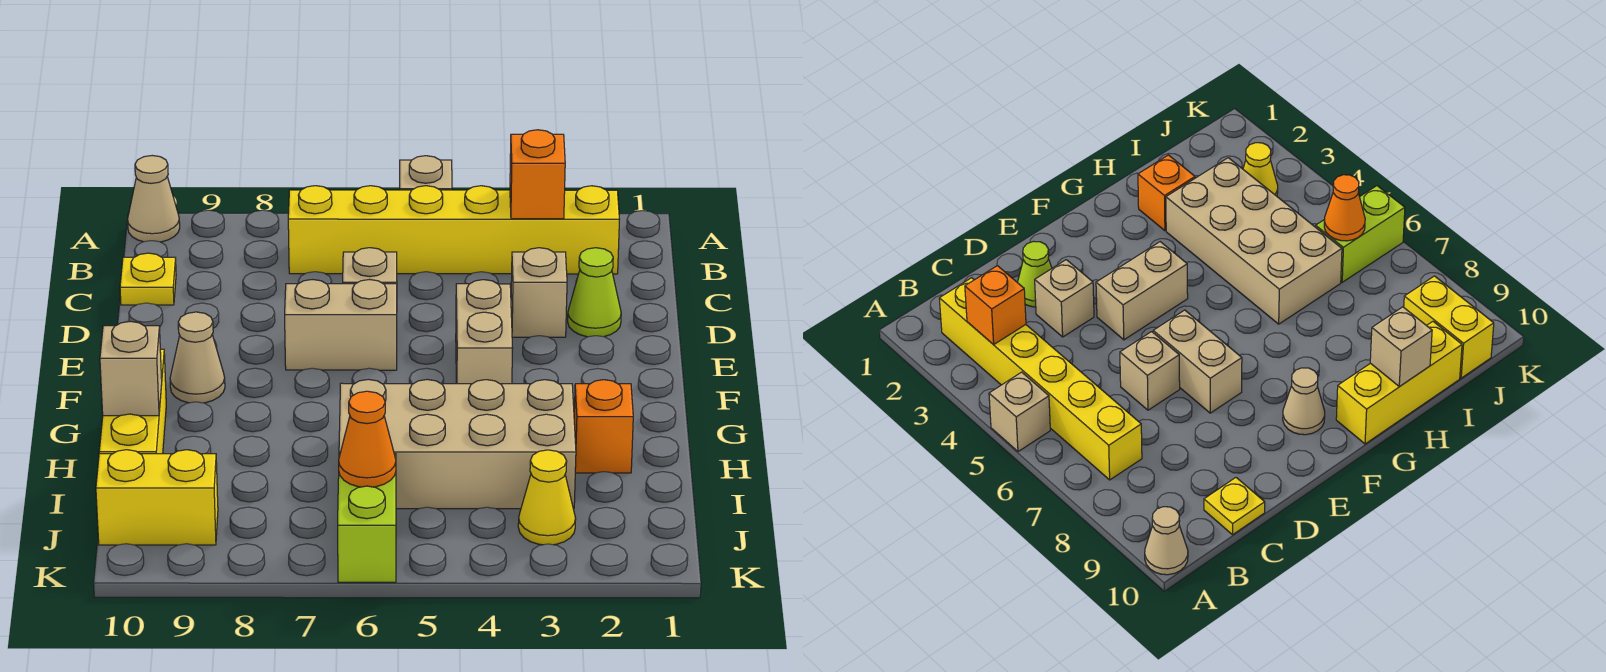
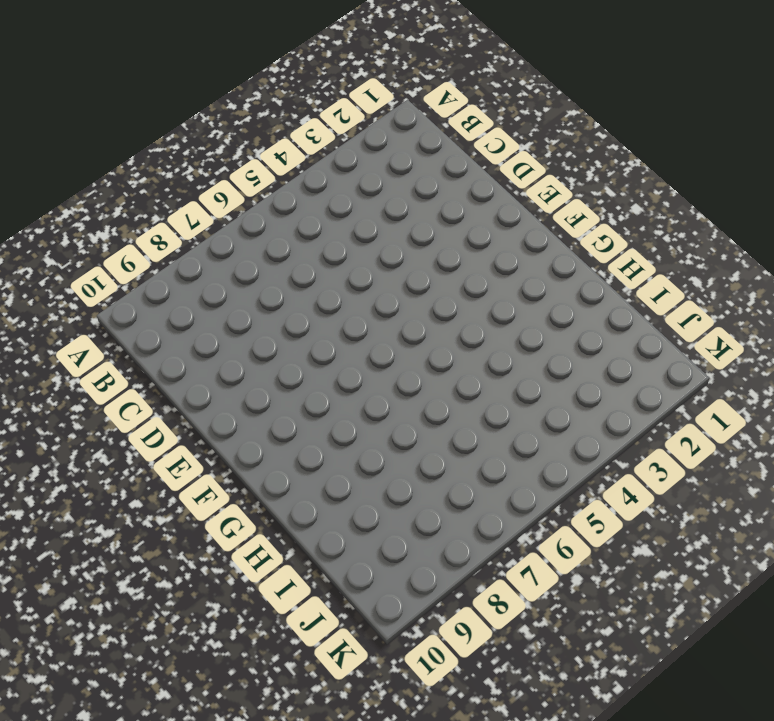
none -> tan brick A5 level 1
none -> tan cone A10 level 1
none -> yellow brick B2:B7 level 1

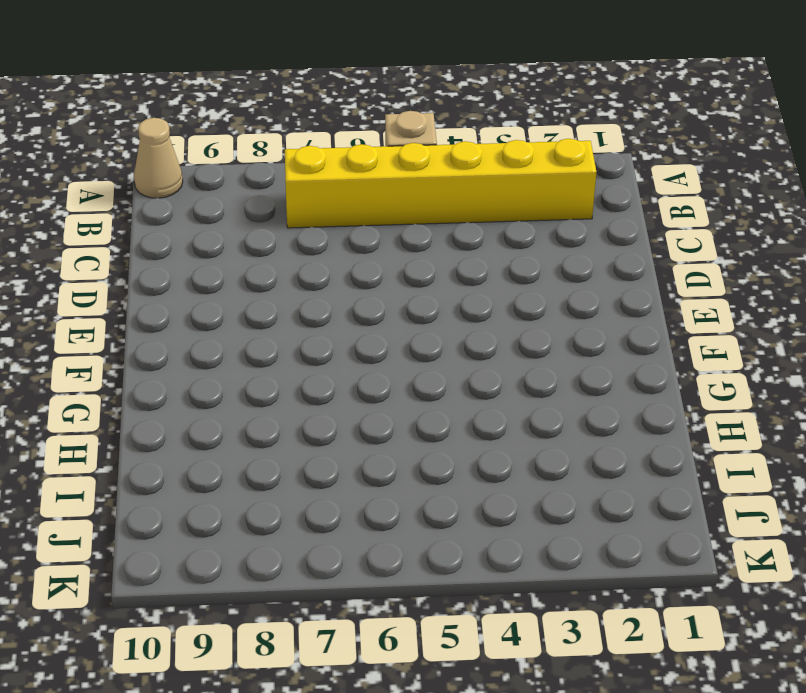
none -> yellow plate C10 level 1
none -> lime cone D2 level 1
none -> tan brick D3 level 1

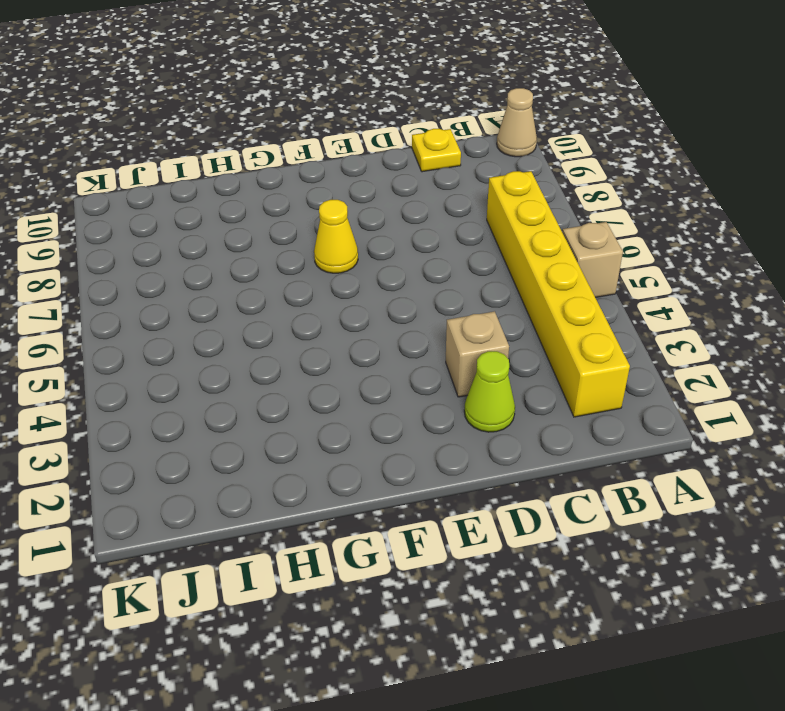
yellow cone F7 level 1 -> yellow cone J3 level 1
none -> tan brick D6 level 1
none -> tan brick E4:F4 level 1
none -> tan brick E6:E7 level 1

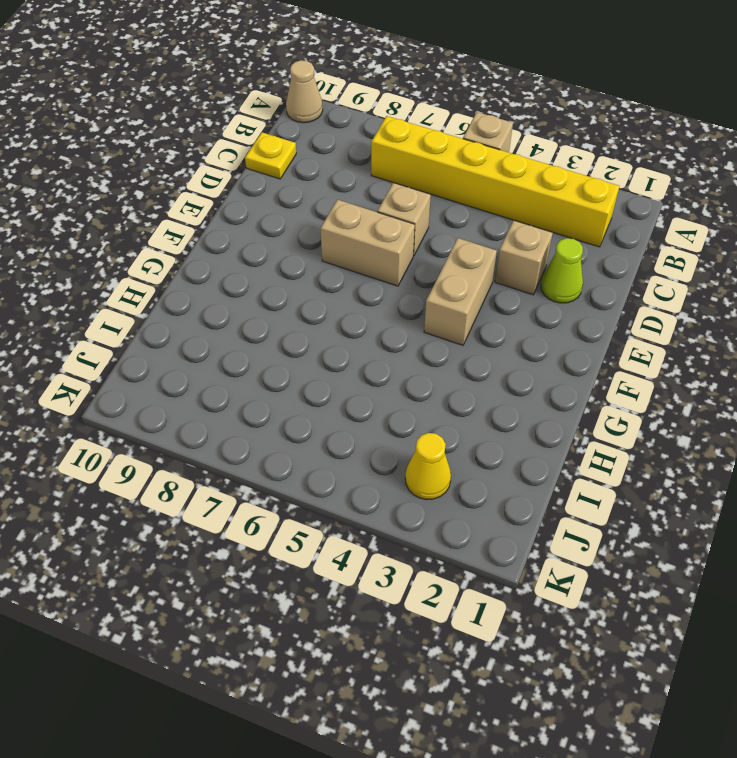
none -> tan cone F9 level 1
none -> yellow brick G10:I10 level 1
none -> orange brick H2 level 1

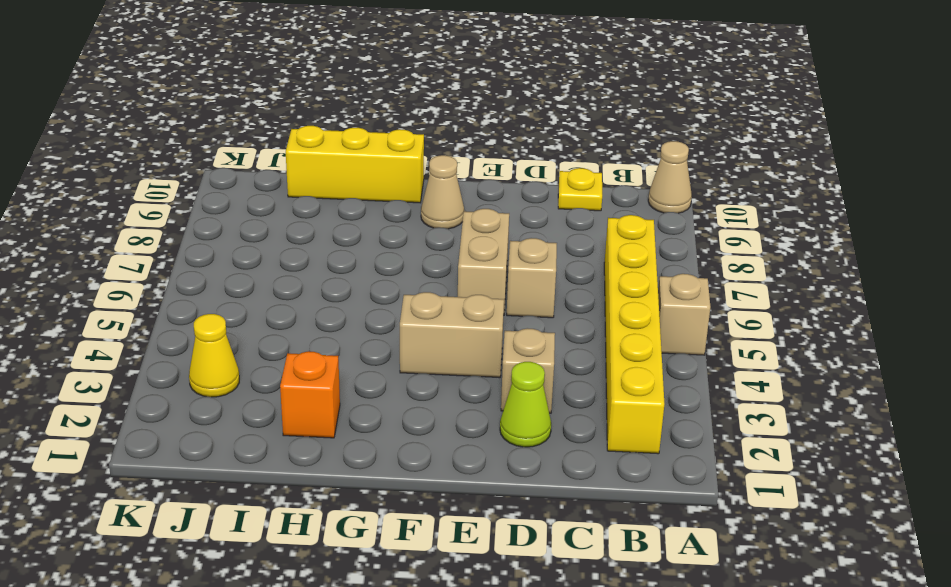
none -> tan brick H3:I6 level 1
none -> lime brick J6:K6 level 1
none -> yellow brick J9:J10 level 1

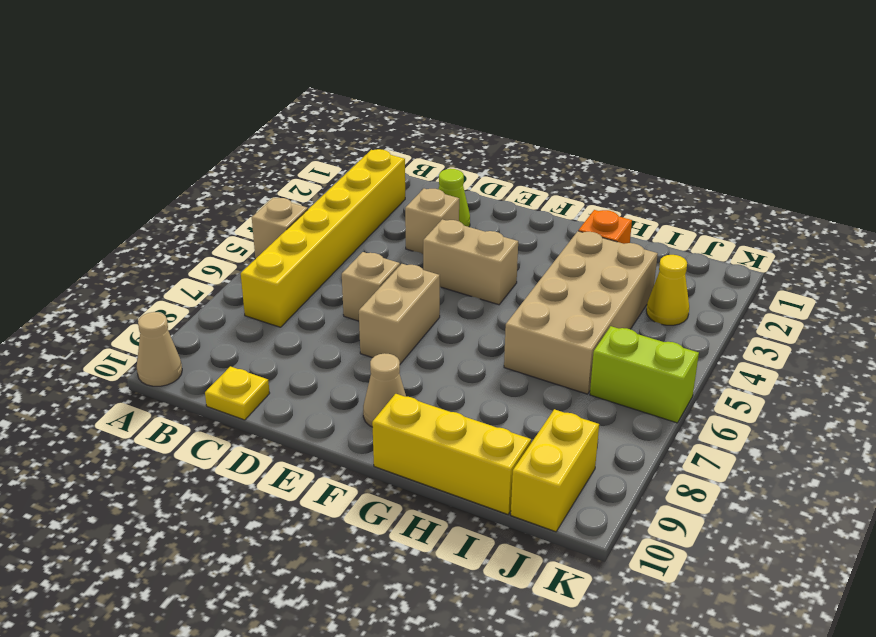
none -> orange brick B3 level 2
none -> tan brick H10 level 2
none -> orange cone J6 level 2

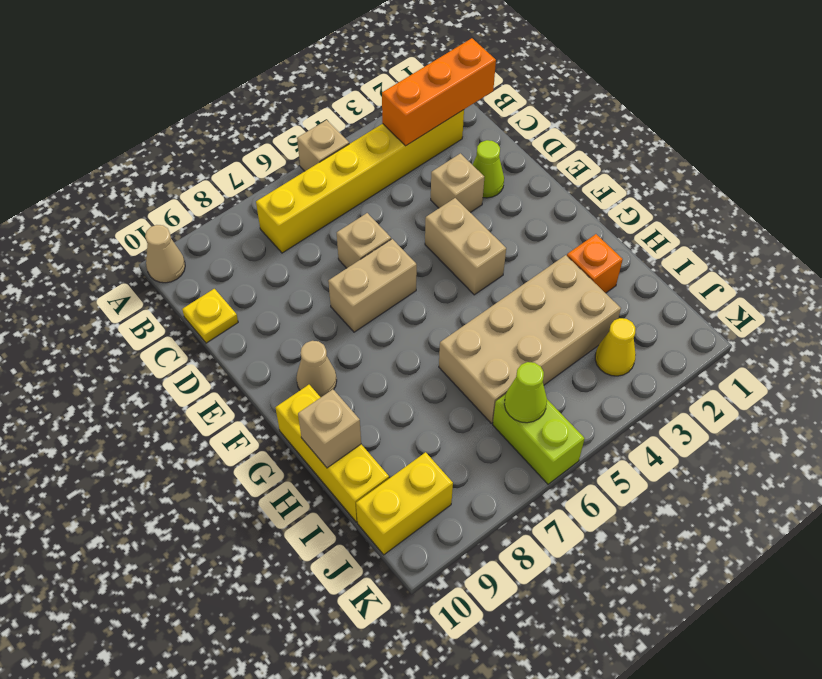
orange brick B1:B3 level 2 -> orange brick B3 level 2
lime cone J6 level 2 -> orange cone J6 level 2

